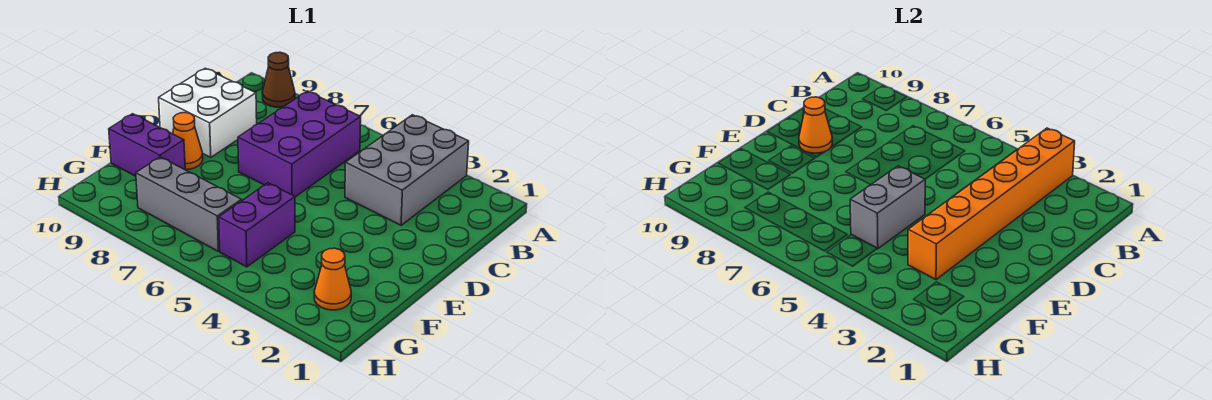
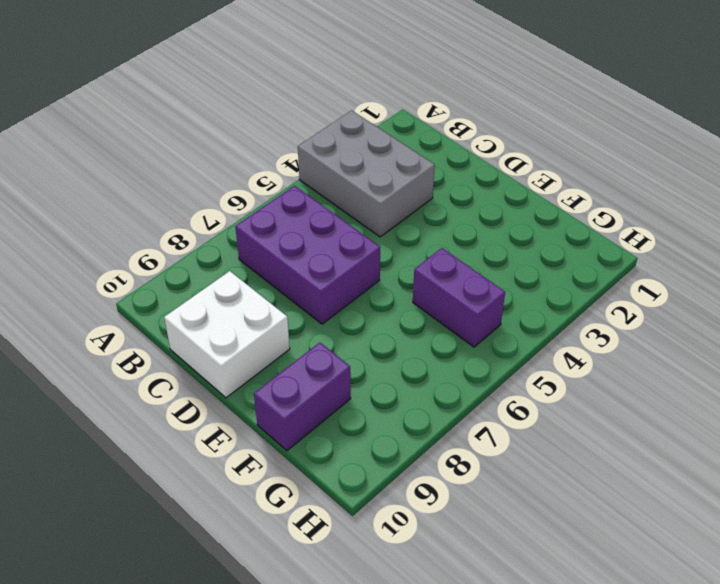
none -> brown cone A9 level 1
none -> orange cone E9 level 1
none -> orange cone G2 level 1

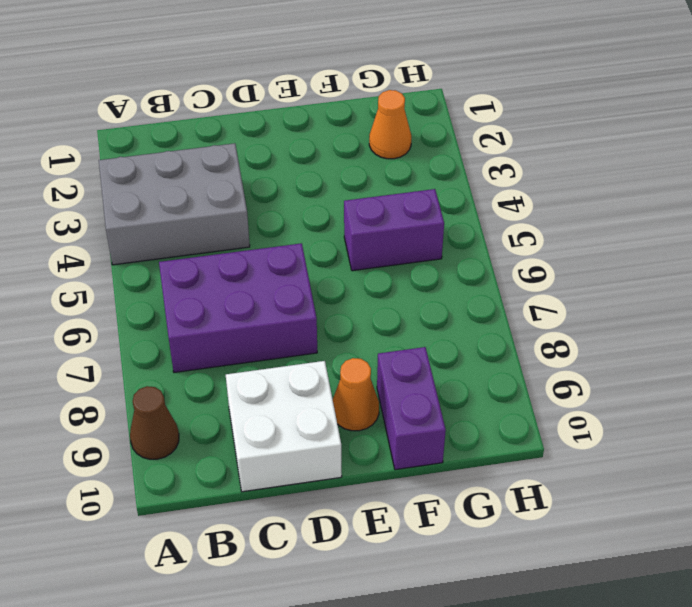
none -> grey brick G6:G8 level 1
none -> orange brick A3:F3 level 2
none -> orange cone D9 level 2

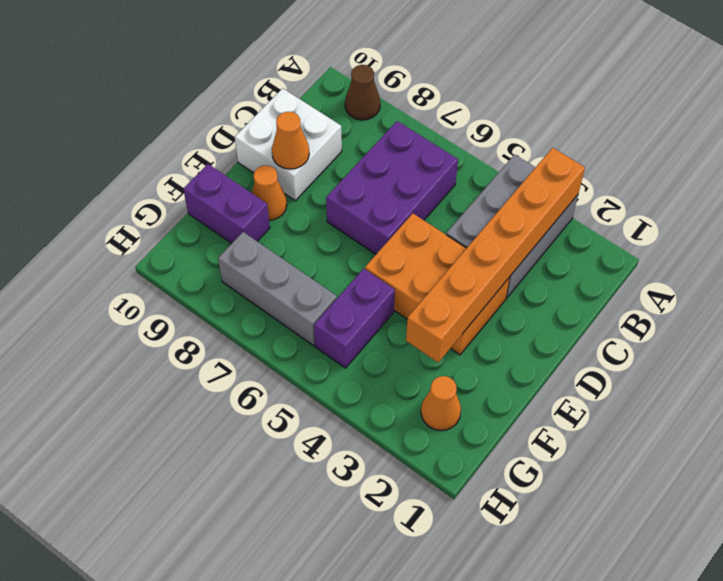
orange brick D3:E5 level 1 -> none
none -> grey brick E5:F5 level 2

